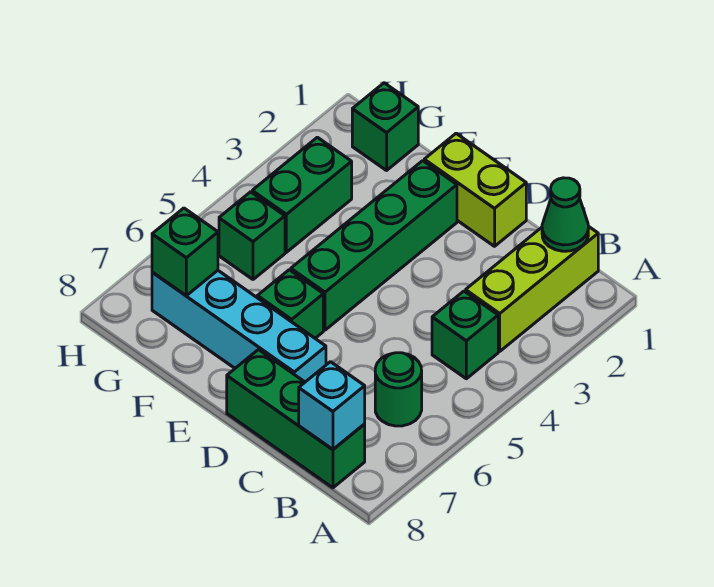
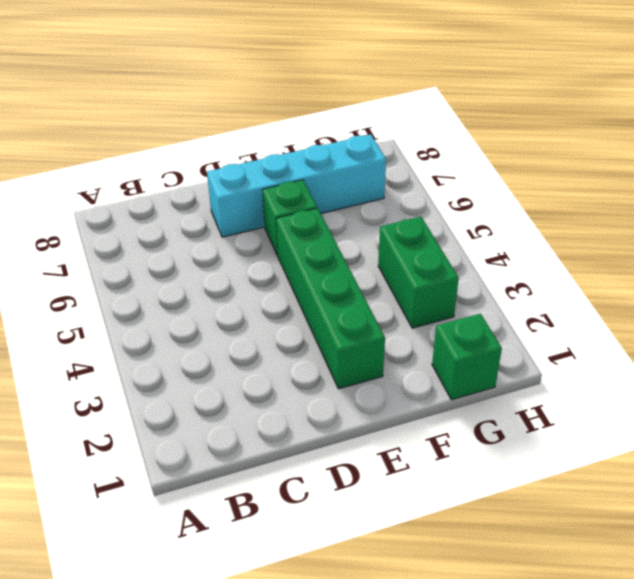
none -> lime brick B1:B3 level 1
none -> green brick B4 level 1
none -> green round brick B6 level 1

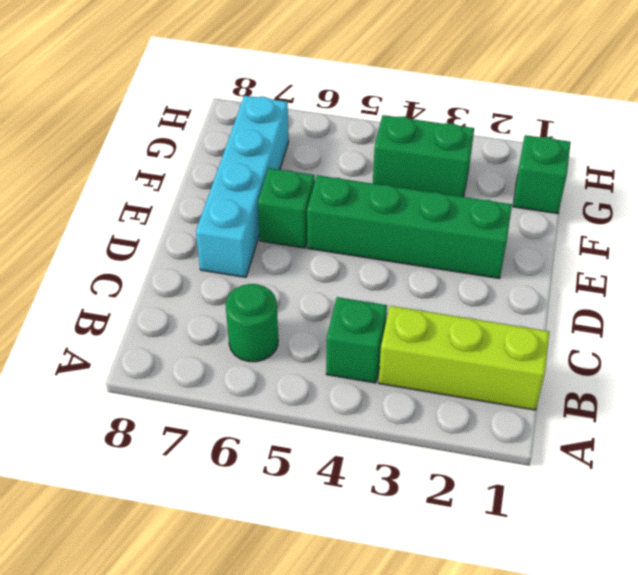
none -> green brick B8:D8 level 1
none -> lime brick D1:E1 level 1
none -> green brick G5 level 1

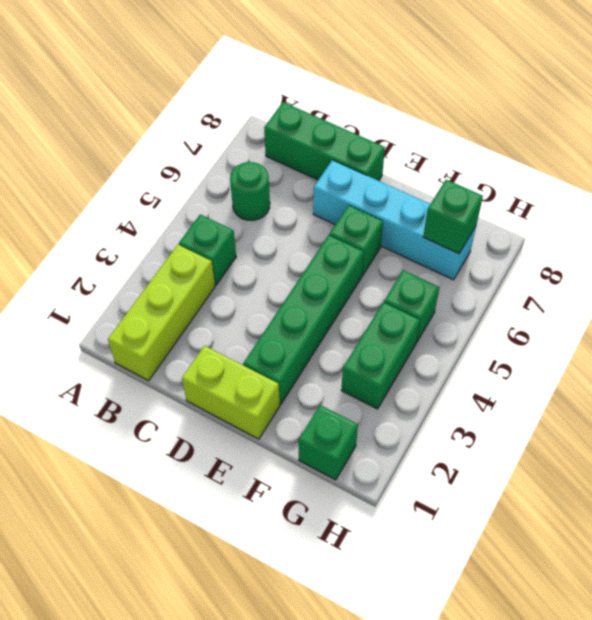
none -> green cone B1 level 2
none -> cyan brick B8 level 2

